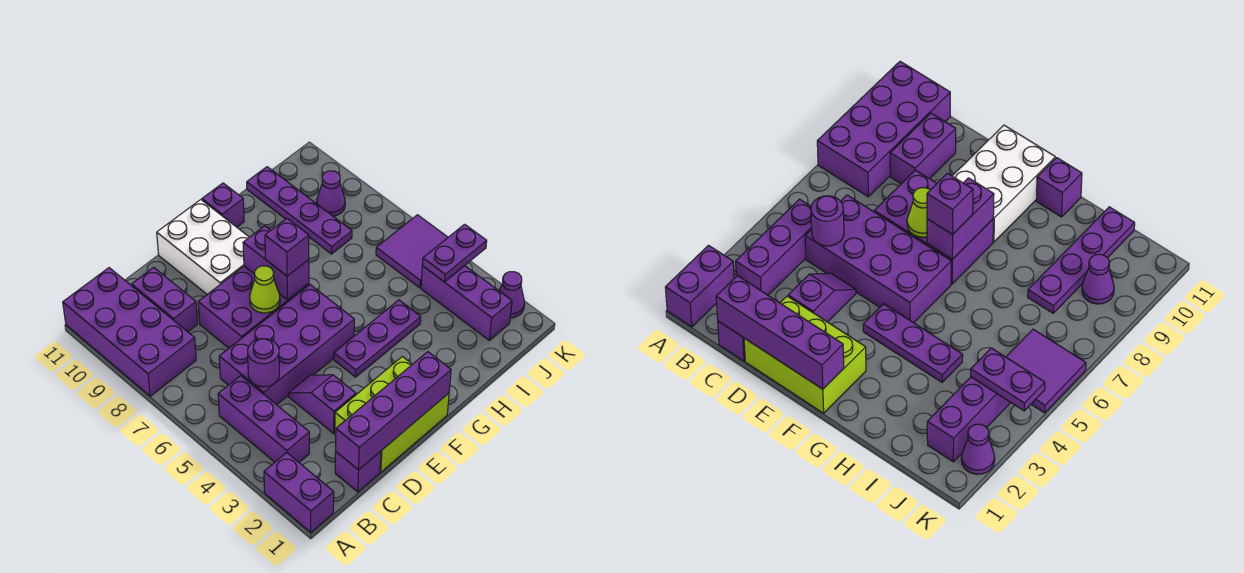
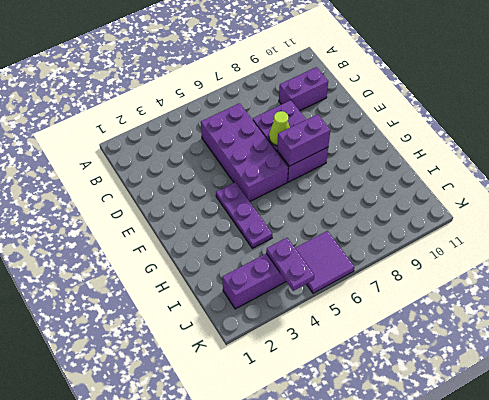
none -> purple brick A1:A2 level 1
none -> purple brick A8:B11 level 1
none -> purple brick B3:B5 level 1

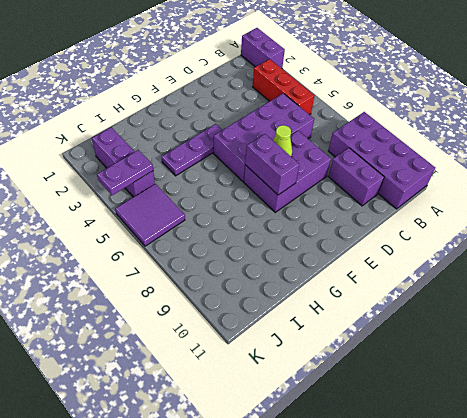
red brick B3:B5 level 1 -> purple brick B3:B5 level 1
none -> purple brick C1 level 1
none -> lime brick D1:F2 level 1
none -> purple slope D3:D4 level 1 top 3

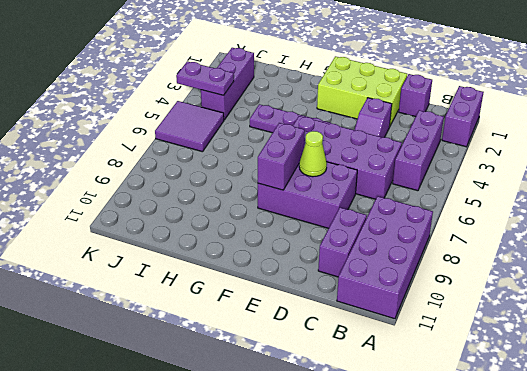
none -> white brick E9:F11 level 1
none -> purple brick G11 level 1
none -> purple plate I8:I11 level 1

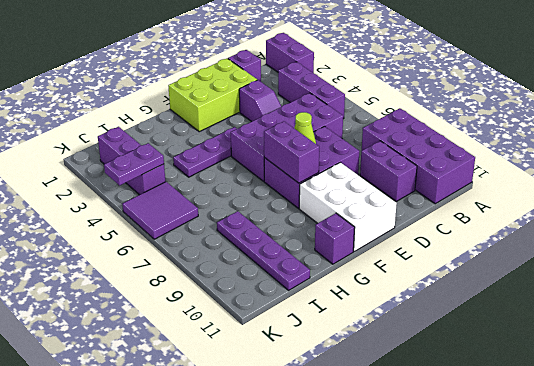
none -> purple cone J9 level 1
none -> purple cone K2 level 1
none -> purple brick C1:F1 level 2

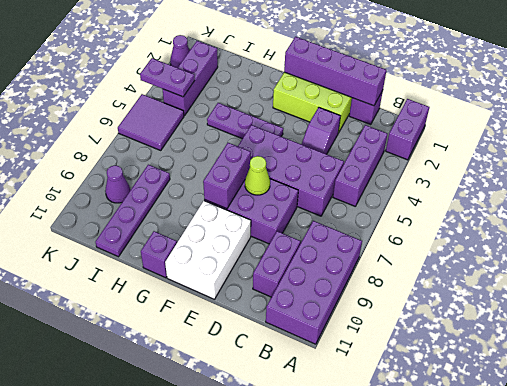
none -> purple round brick C5 level 2
none -> purple brick F7 level 3

